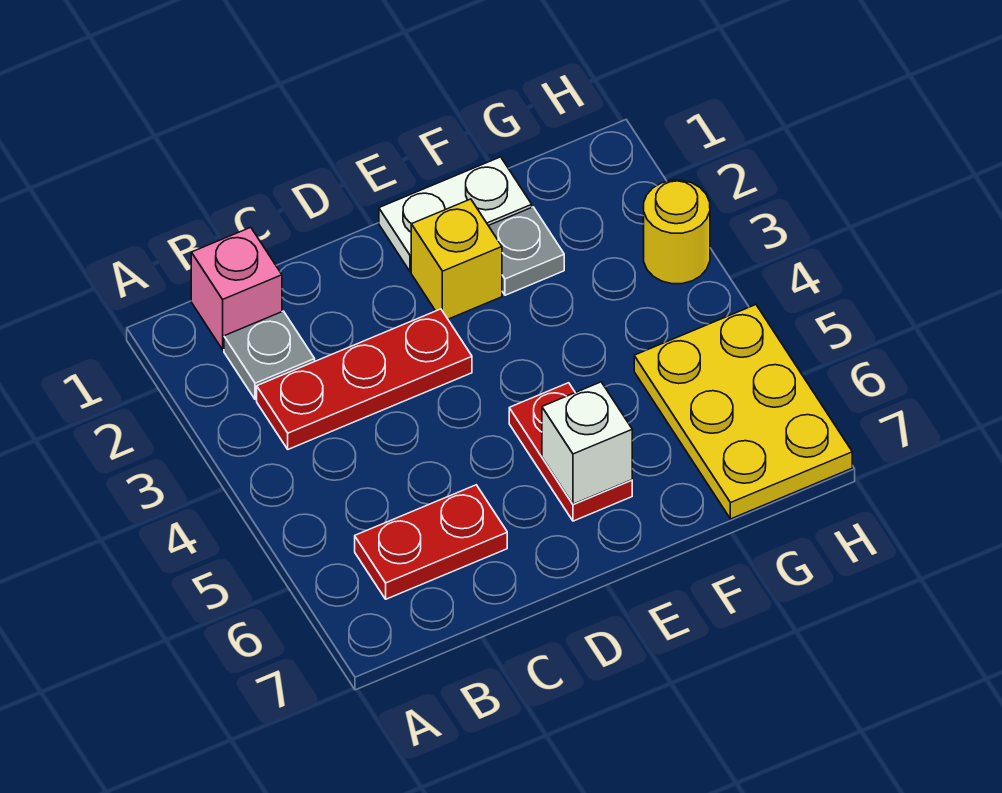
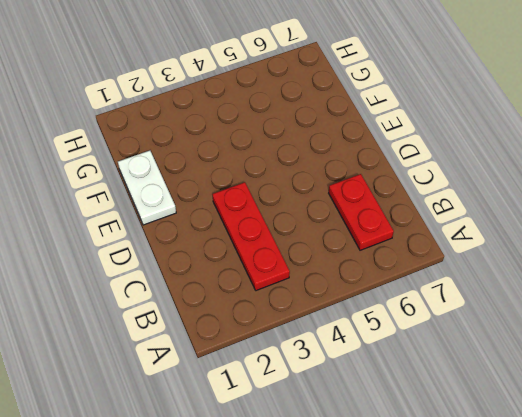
none -> pink brick B1 level 1
none -> grey plate B2 level 1

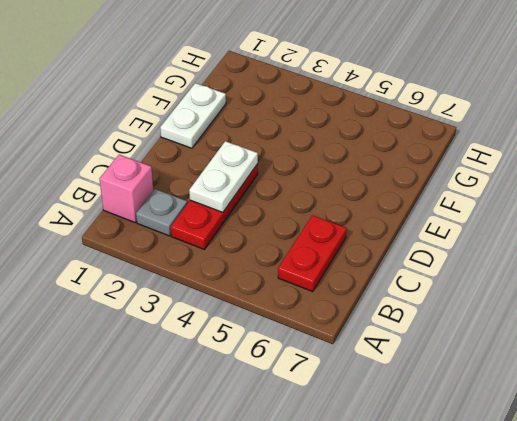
white plate C3:D3 level 2 -> none
none -> yellow brick E2 level 1
none -> red plate E5:E6 level 1

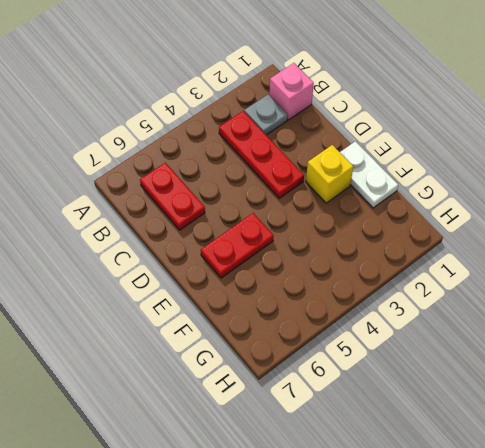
none -> grey plate F2 level 1
none -> yellow plate G5:H7 level 1

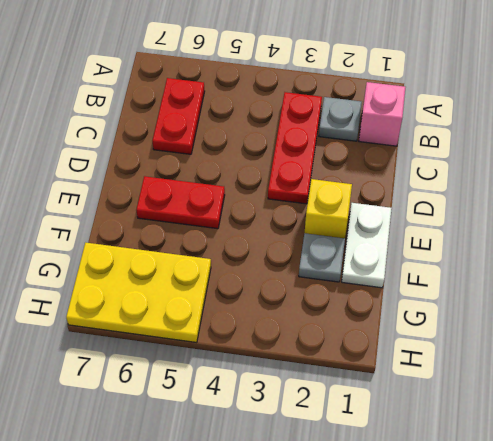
none -> yellow round brick H3 level 1
none -> white brick E6 level 2

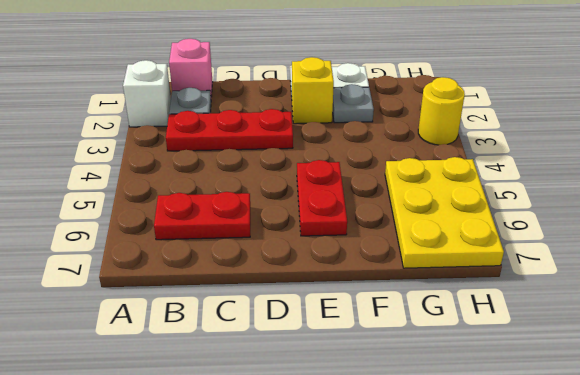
white brick A2 level 1 -> white brick E6 level 2

